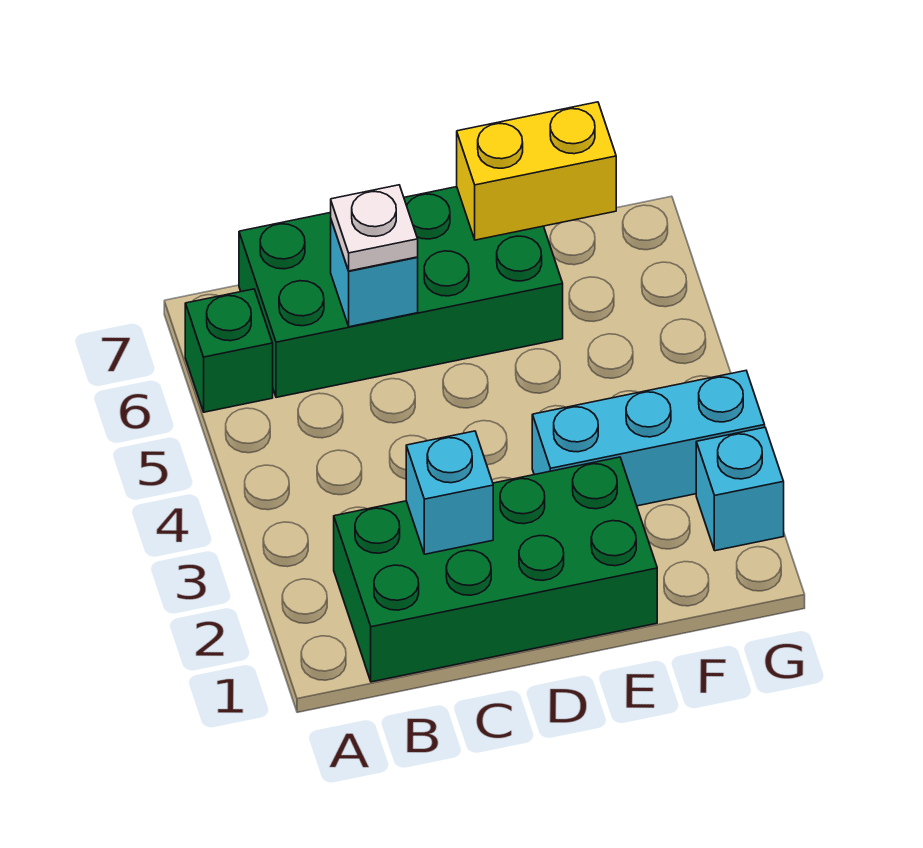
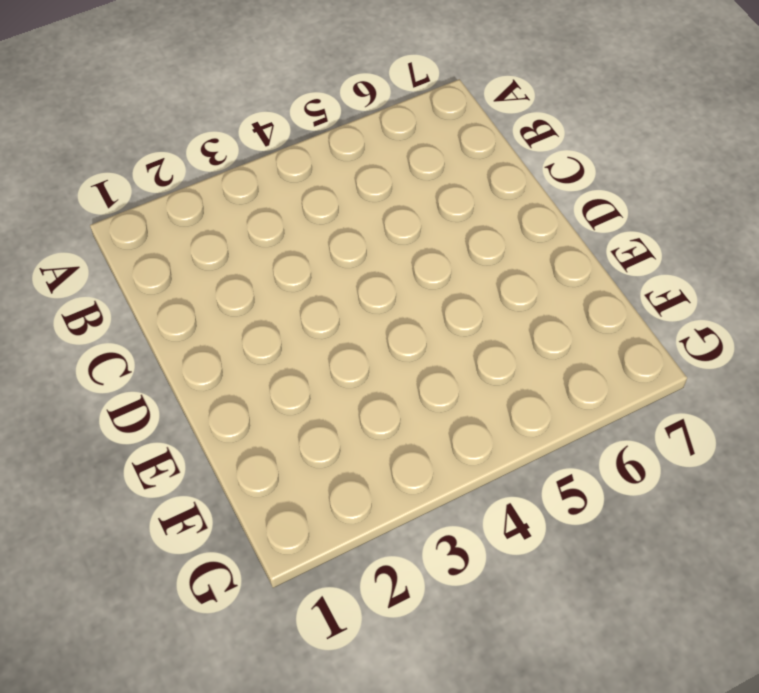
none -> green brick A6 level 1
none -> green brick B1:E2 level 1

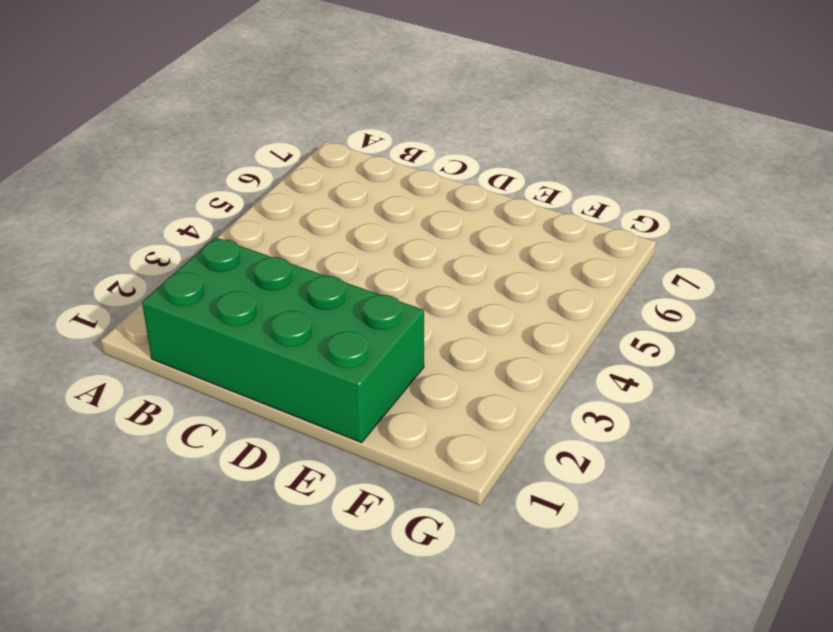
none -> green brick A6 level 1
none -> green brick B6:E7 level 1

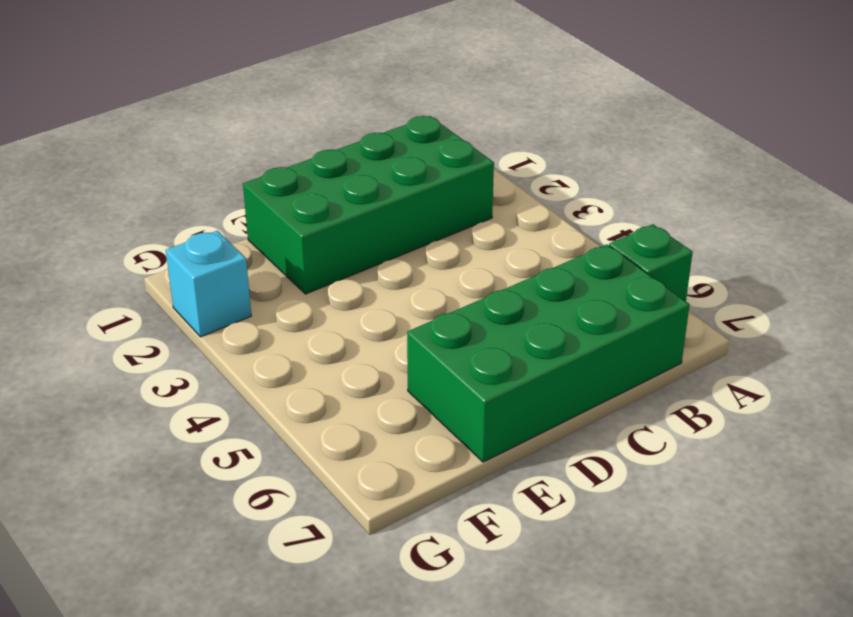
none -> cyan brick E3:G3 level 1
none -> cyan brick C2 level 2

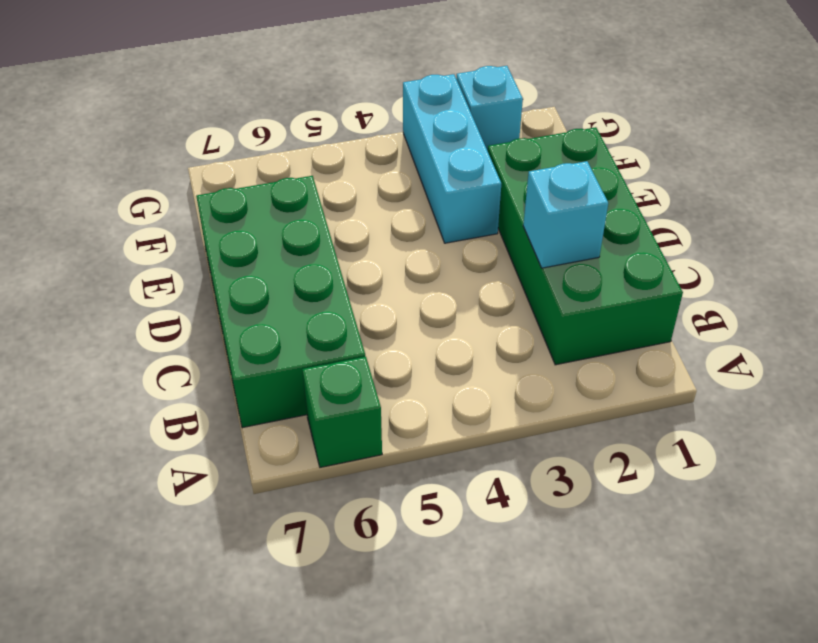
none -> cyan brick C6 level 2
none -> yellow brick E7:F7 level 2

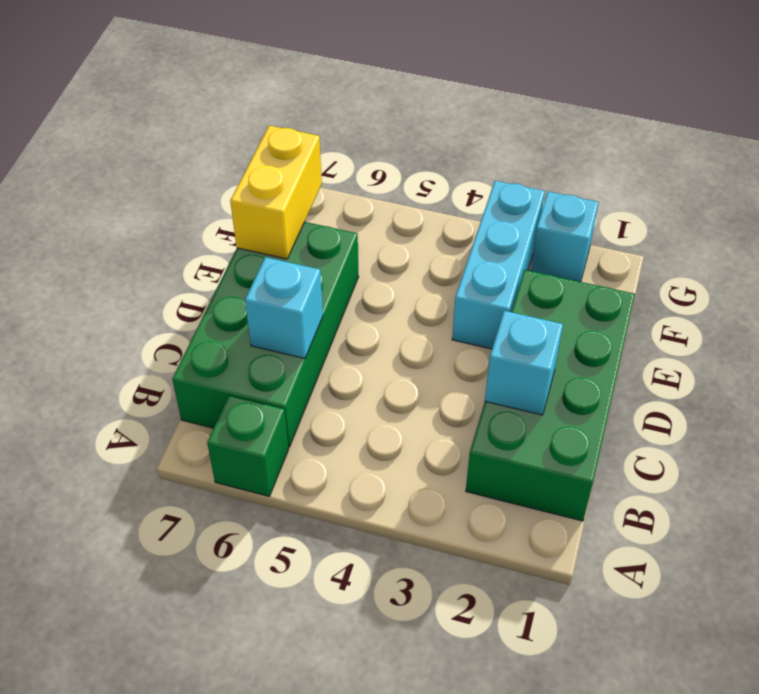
none -> white plate C6 level 3

